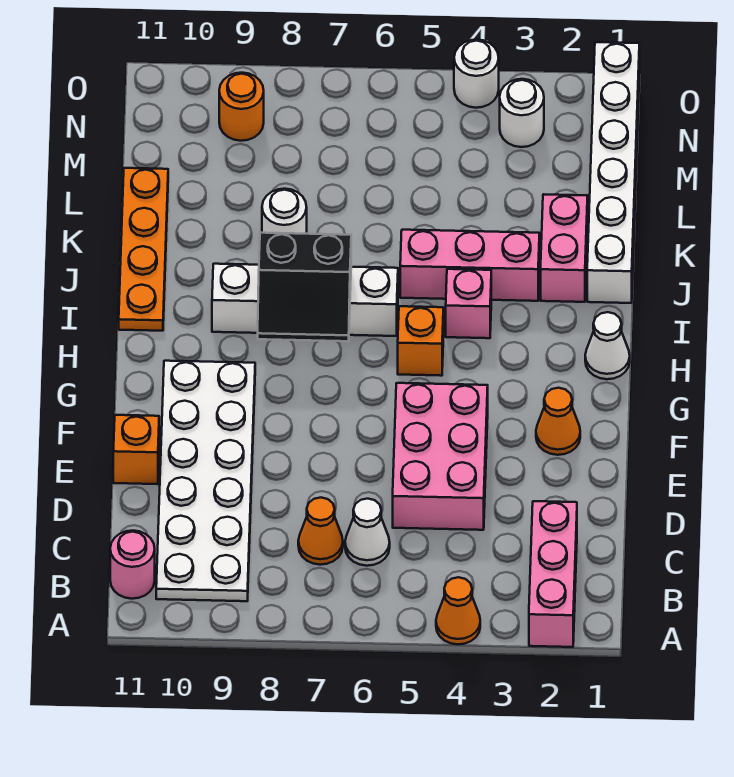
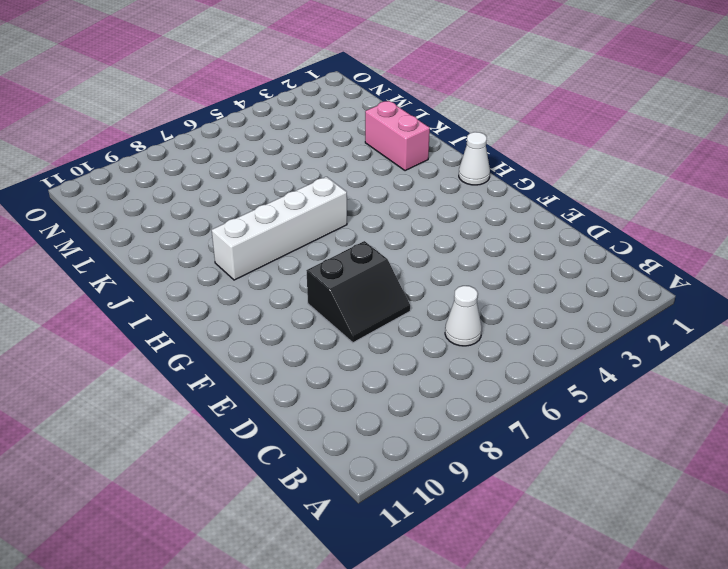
black slope E7:F8 level 1 top F -> black slope H7:I8 level 2 top I
none -> pink brick A2:C2 level 1
none -> orange cone A4 level 1
none -> white plate B9:G10 level 1

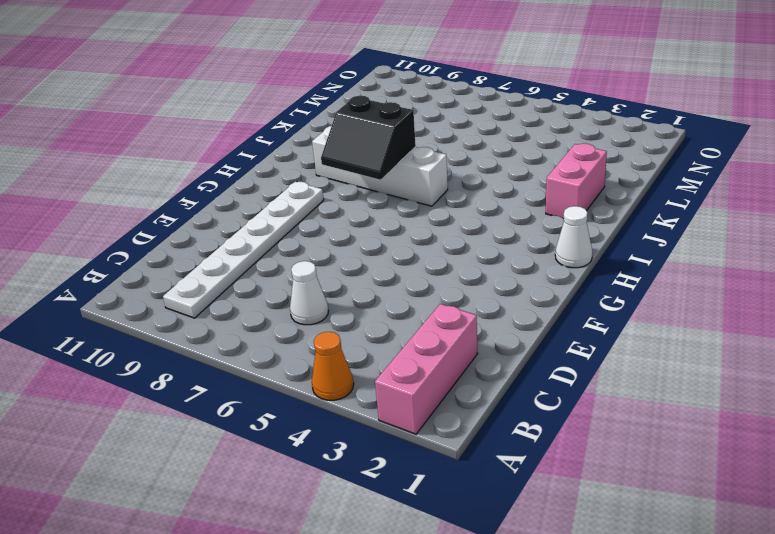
white plate B9:G9 level 1 -> white plate B9:G10 level 1
none -> pink round brick B11 level 1
none -> orange cone C7 level 1
none -> pink brick D4:F5 level 1

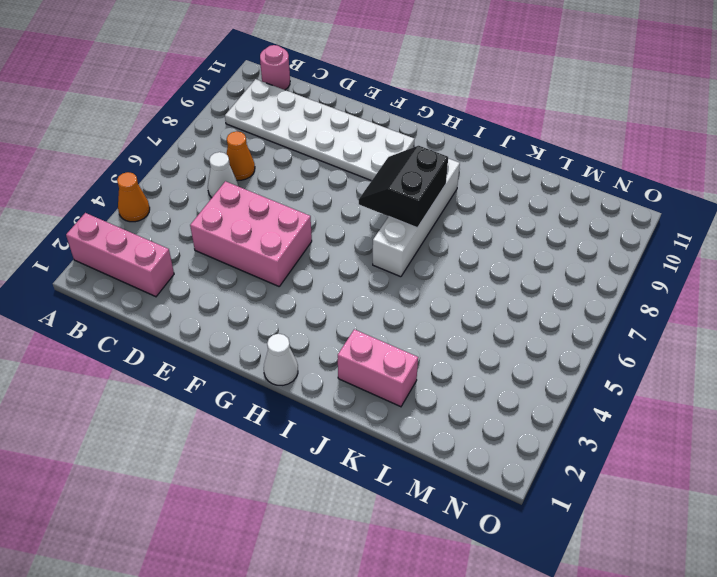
none -> orange brick E11 level 1
none -> orange cone F2 level 1
none -> orange brick H5 level 1

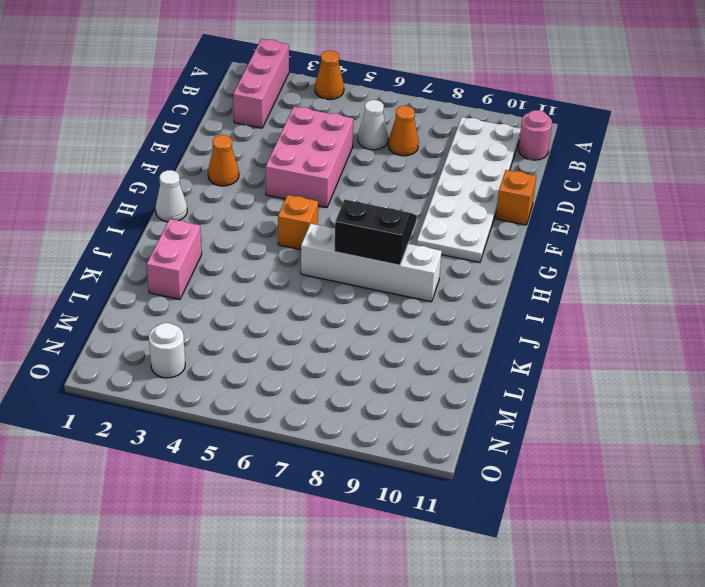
none -> pink brick I4 level 1
none -> orange plate I11:L11 level 1
none -> white brick J1:O1 level 1

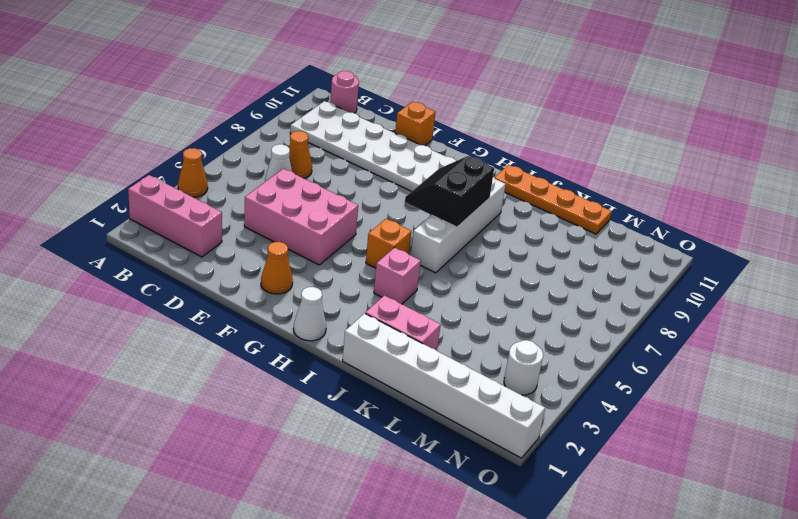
none -> pink brick J3:J5 level 1
none -> white round brick K8 level 1
none -> orange round brick N9 level 1

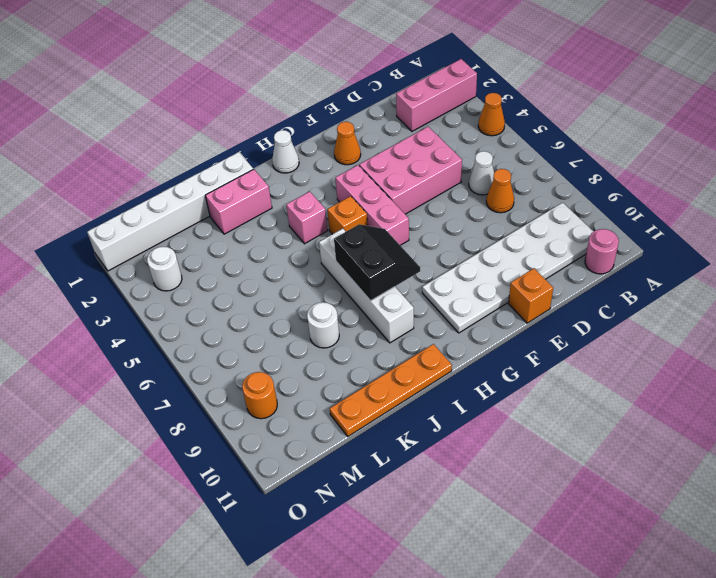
pink brick G4:G6 level 1 -> pink brick J3:J5 level 1
none -> white round brick O4 level 1

